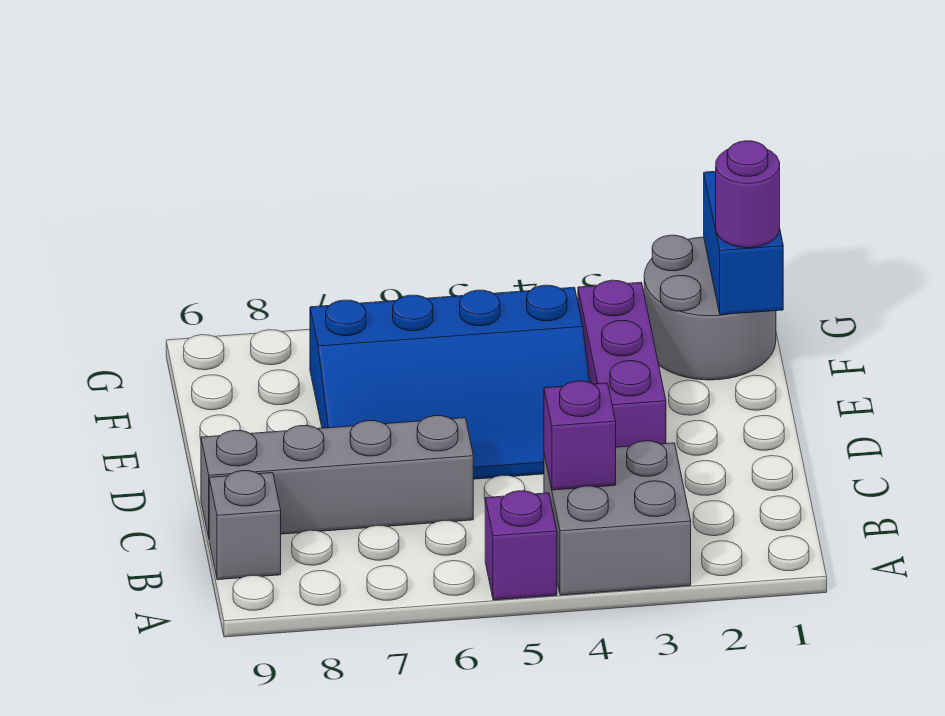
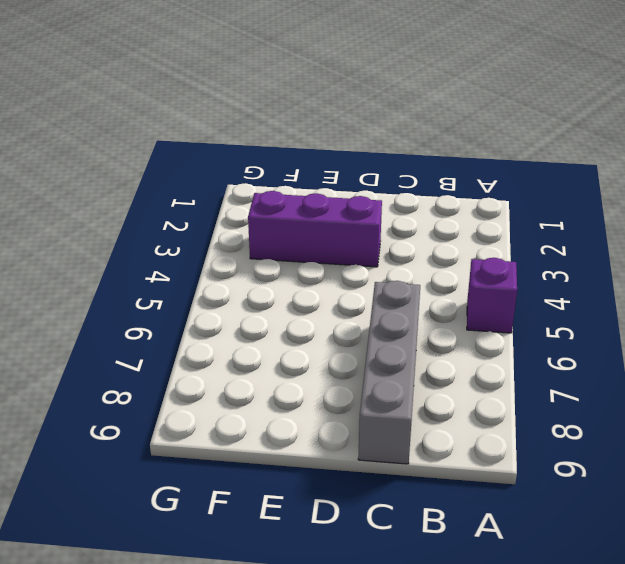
none -> grey brick A3:B4 level 1
none -> grey brick B9 level 1

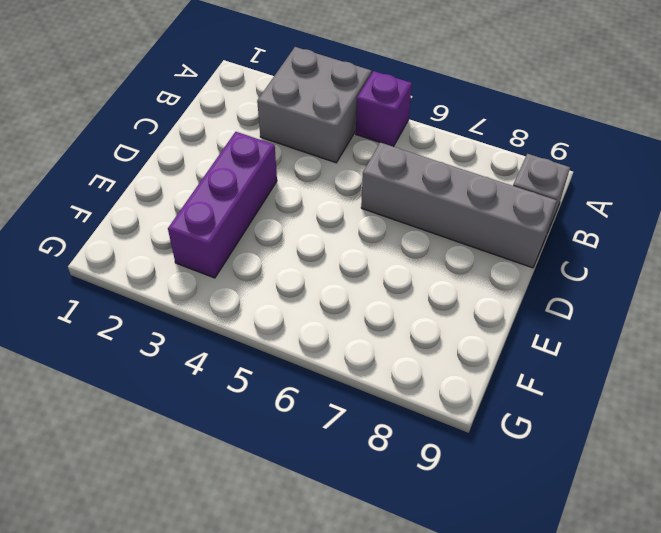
none -> blue slope D4:F7 level 1 top F
none -> grey round brick F1:G2 level 1

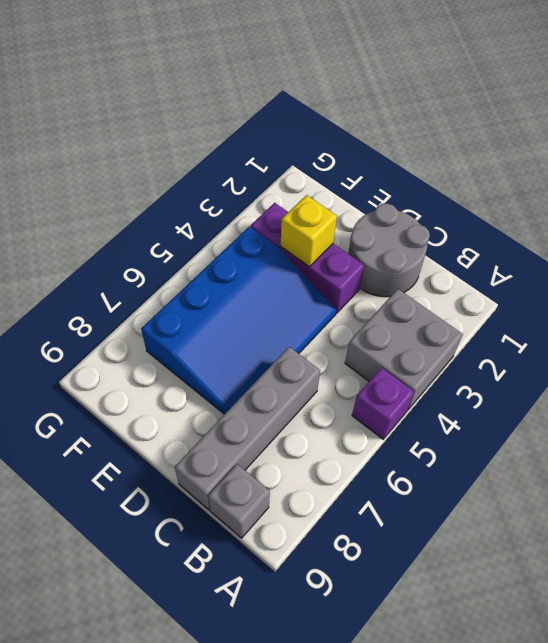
grey round brick C1:D2 level 1 -> grey round brick F1:G2 level 1
yellow brick E3 level 2 -> none
none -> purple brick B4 level 2
none -> blue brick F1:G1 level 2

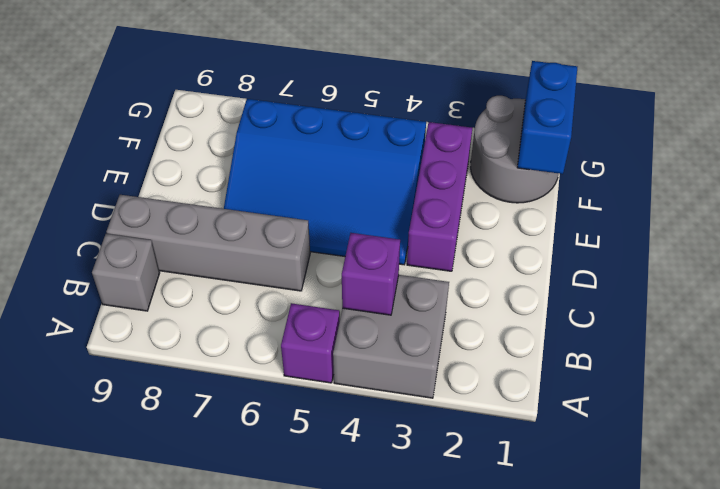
none -> purple round brick F1 level 3

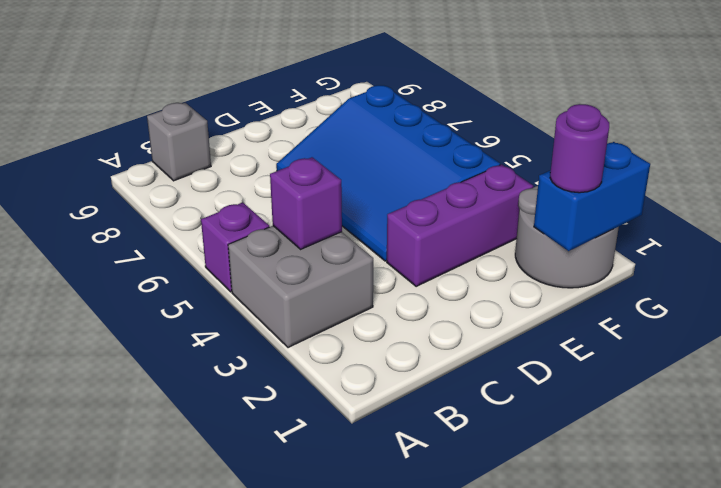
none -> grey brick C6:C9 level 1

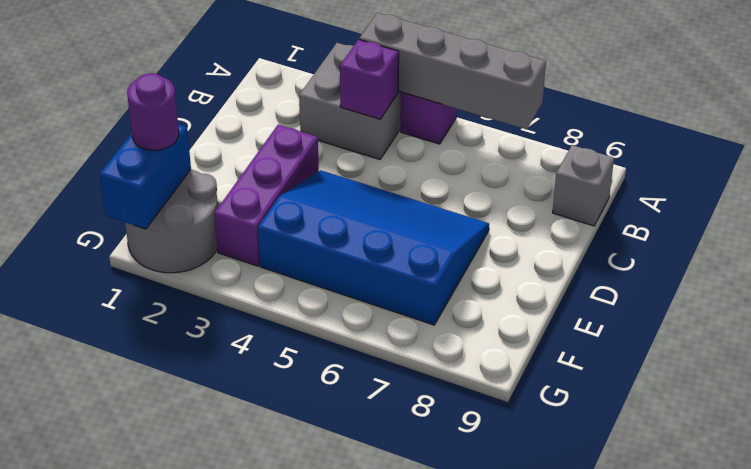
grey brick A4:A7 level 2 -> grey brick C6:C9 level 1

